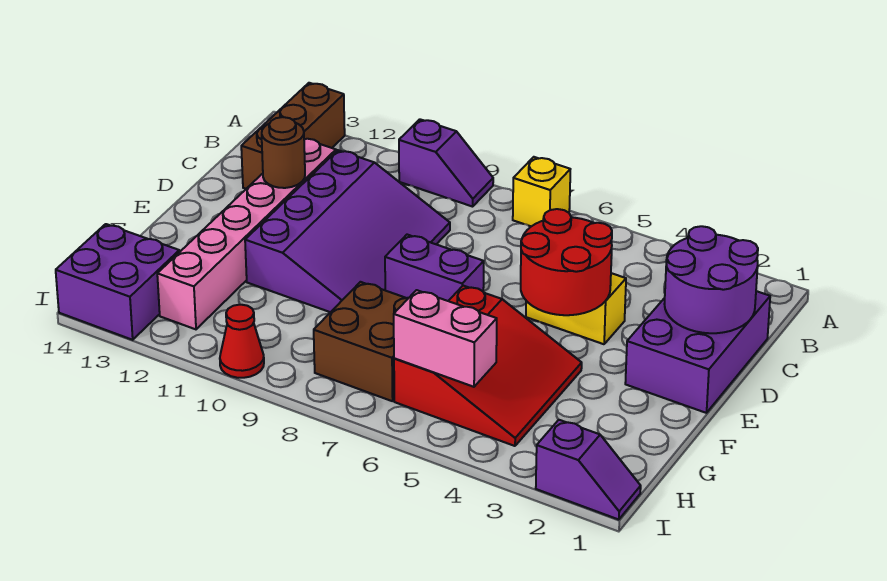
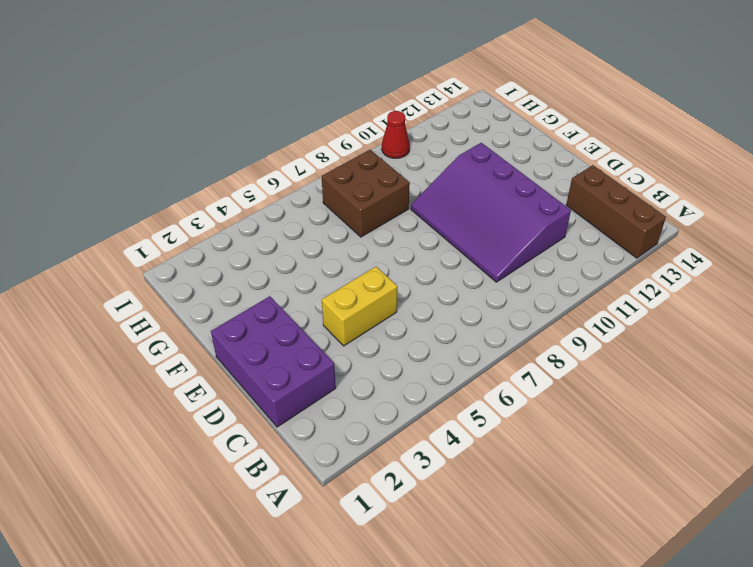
none -> yellow brick A7 level 1
none -> purple slope A9:A10 level 1 top 10
none -> pink brick C12:H12 level 1

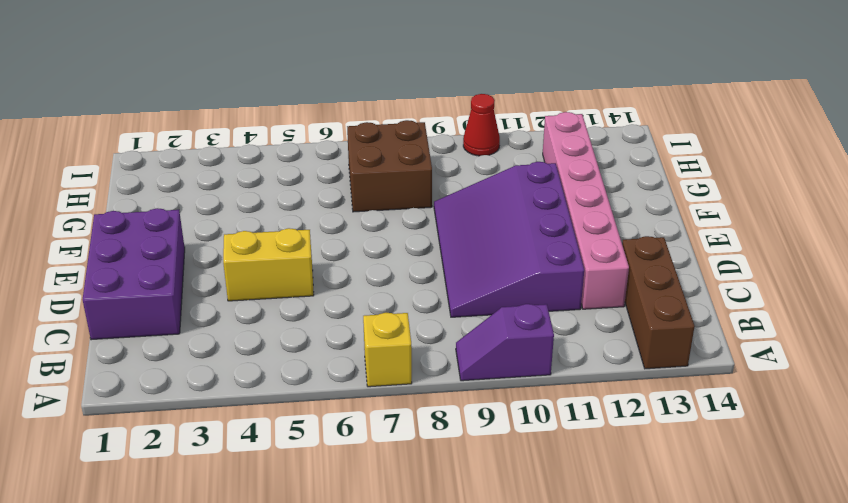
none -> purple brick E7:E8 level 1
none -> red slope F4:H6 level 1 top 6
none -> purple brick H13:I14 level 1

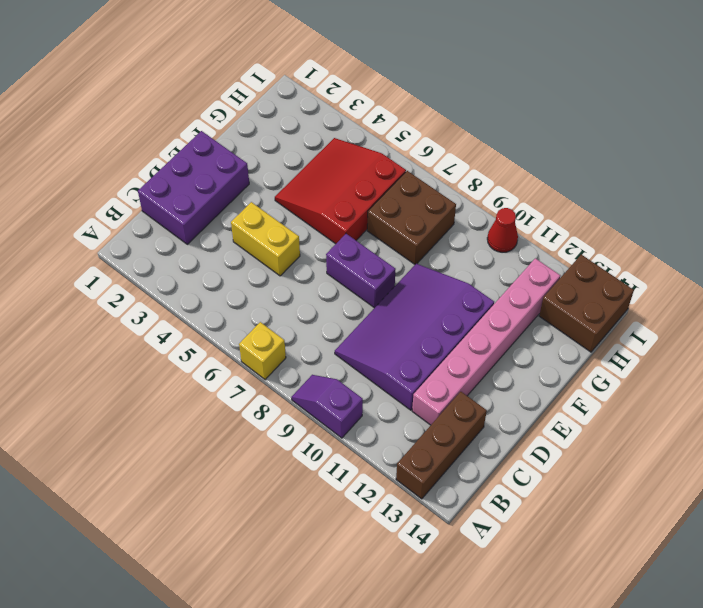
brown brick H13:I14 level 1 -> purple brick H13:I14 level 1
none -> purple slope I1:I2 level 1 top 2
none -> purple round brick C1:D2 level 2
none -> red round brick D4:E5 level 2

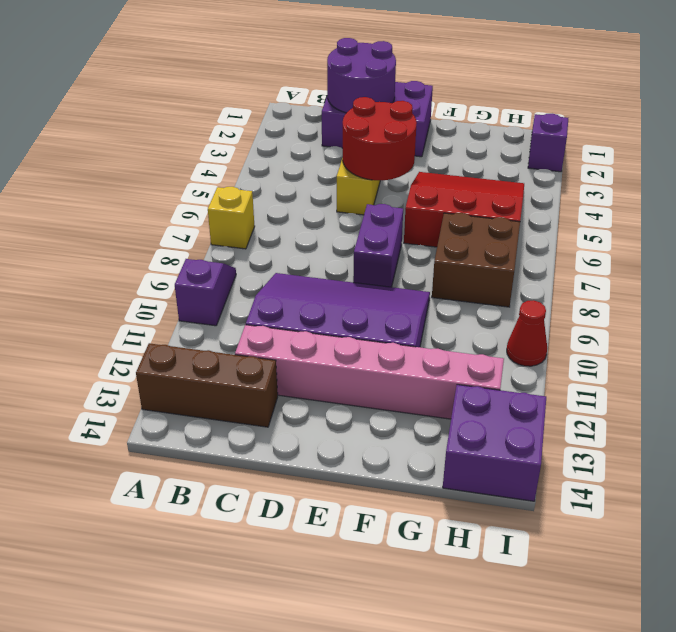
none -> brown round brick D12 level 2
none -> pink brick H5:H6 level 2

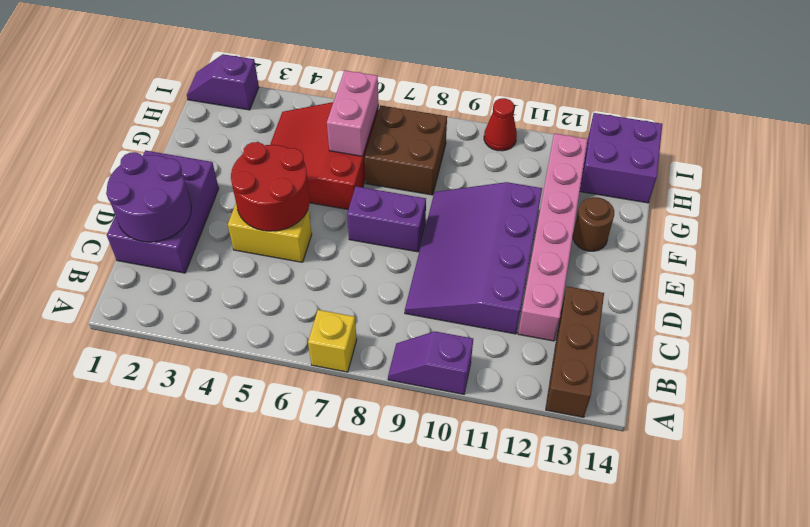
brown round brick F13 level 1 -> brown round brick D12 level 2
pink brick G6:H6 level 2 -> pink brick H5:H6 level 2

